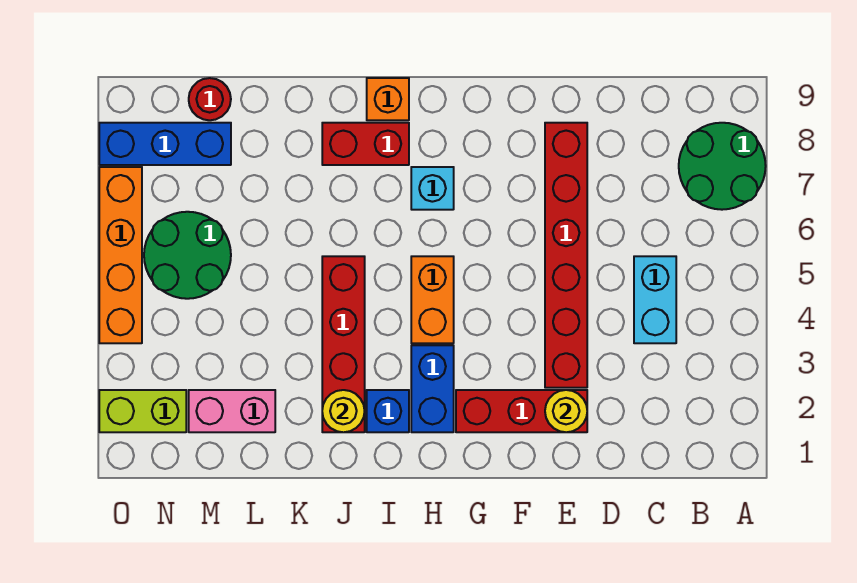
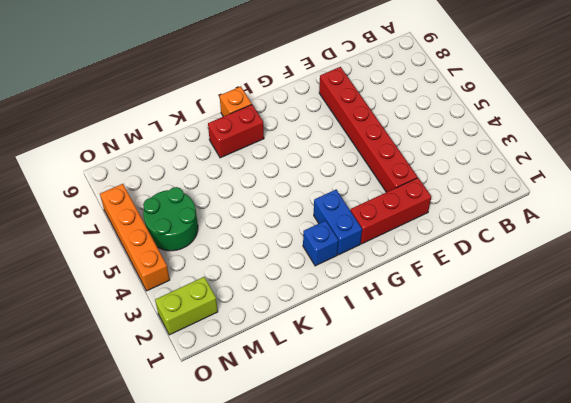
none -> green round brick A7:B8 level 1
none -> cyan brick C4:C5 level 1
none -> orange brick H4:H5 level 1

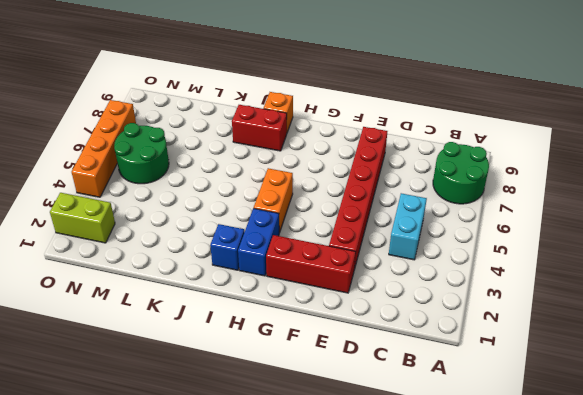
none -> cyan brick H7 level 1
none -> red brick J2:J5 level 1
none -> pink brick L2:M2 level 1

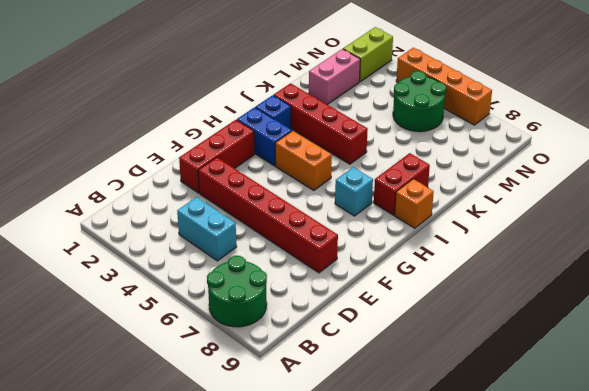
none -> blue brick M8:O8 level 1
none -> red round brick M9 level 1
none -> yellow round brick E2 level 2

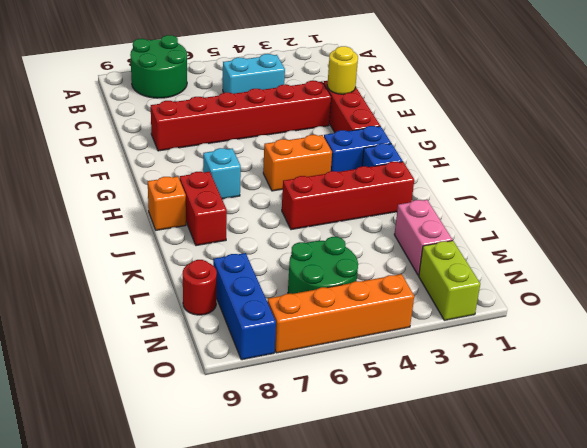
none -> yellow round brick J2 level 2

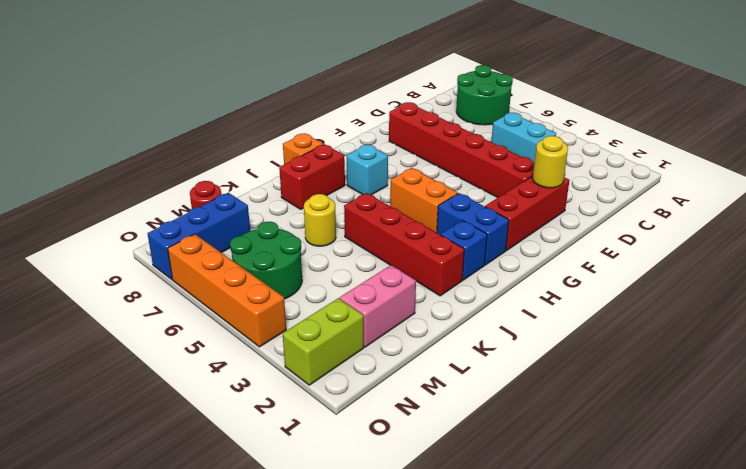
yellow round brick K6 level 1 -> yellow round brick J2 level 2

